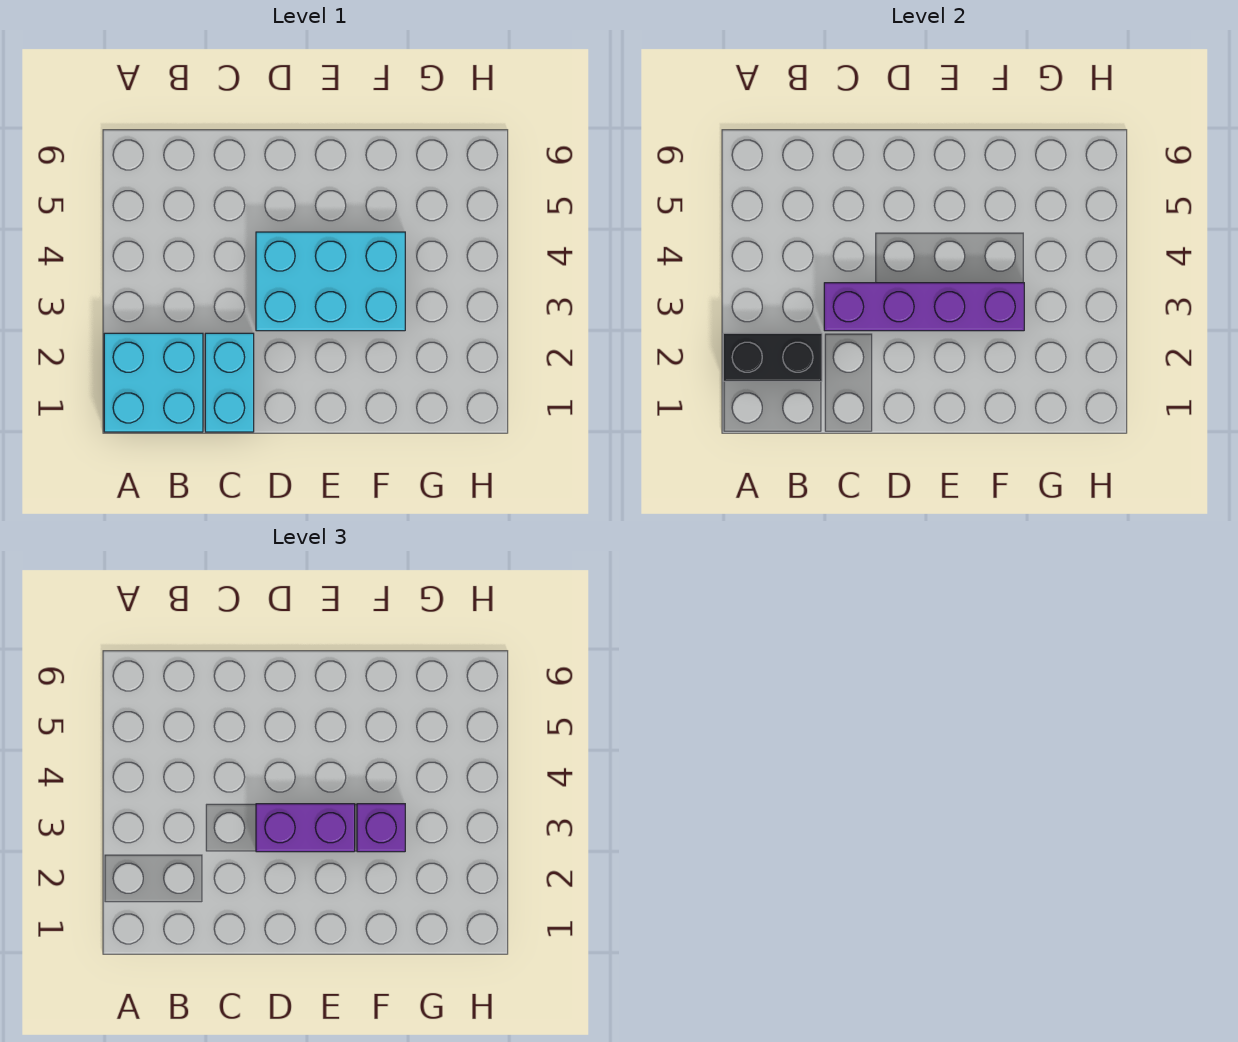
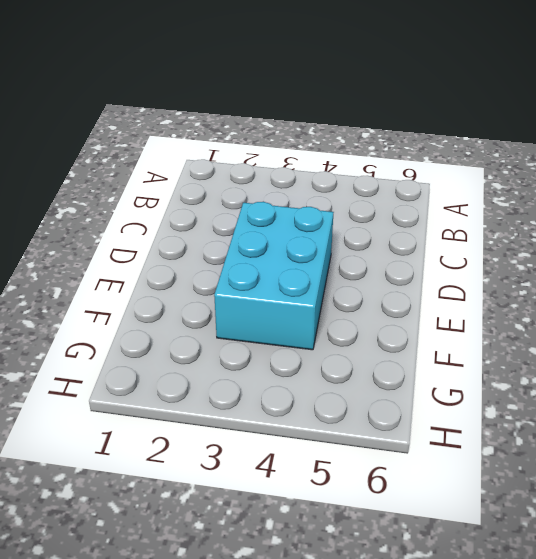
none -> cyan brick A1:B2 level 1
none -> cyan brick C1:C2 level 1

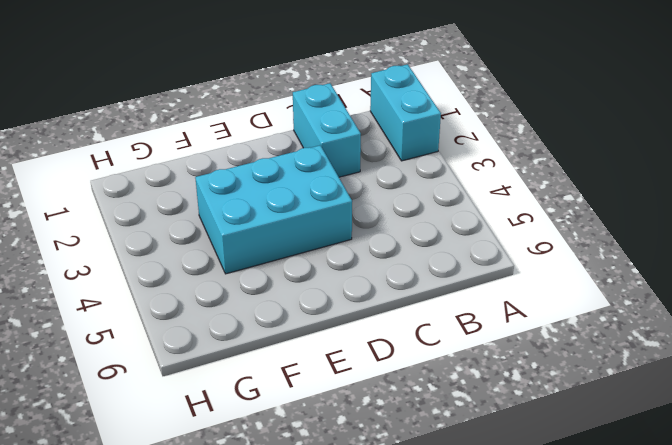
cyan brick A1:A2 level 1 -> cyan brick A1:B2 level 1
none -> black brick A2:B2 level 2
none -> purple brick C3:F3 level 2

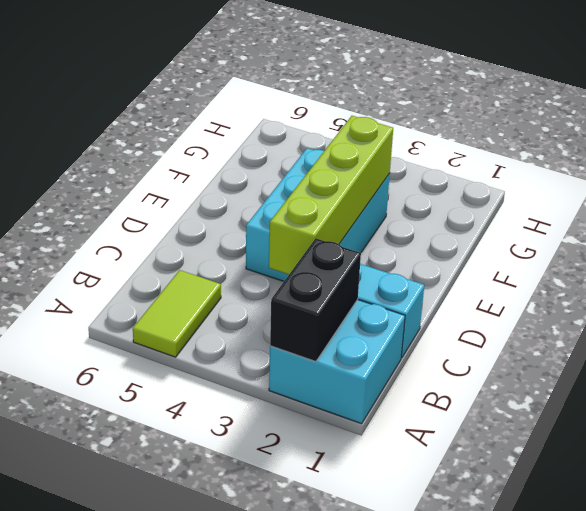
lime tile A5:B5 level 1 -> none
lime brick C3:F3 level 2 -> purple brick C3:F3 level 2
none -> purple brick D3:E3 level 3
none -> purple brick F3 level 3

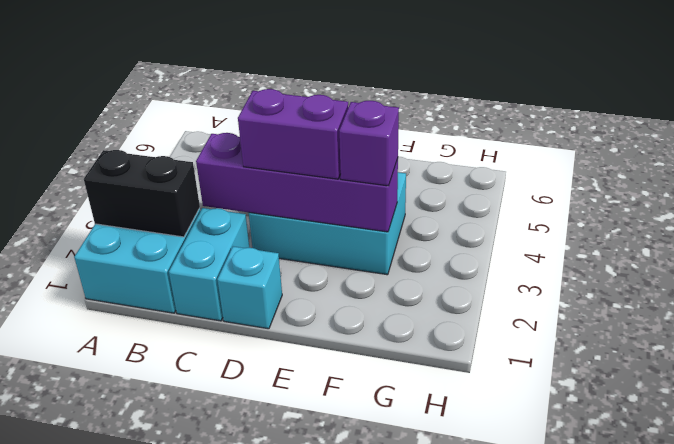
cyan brick D1 level 1 -> none

